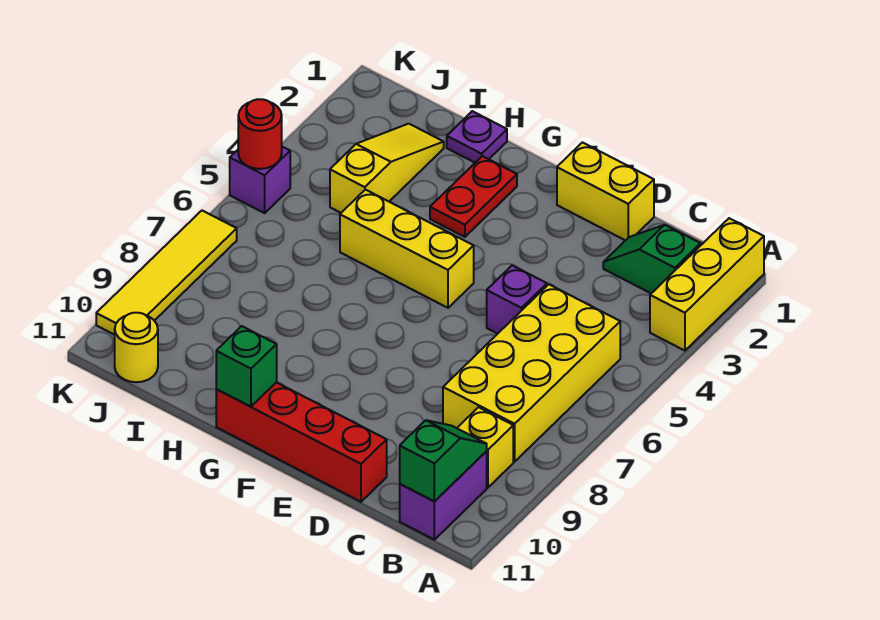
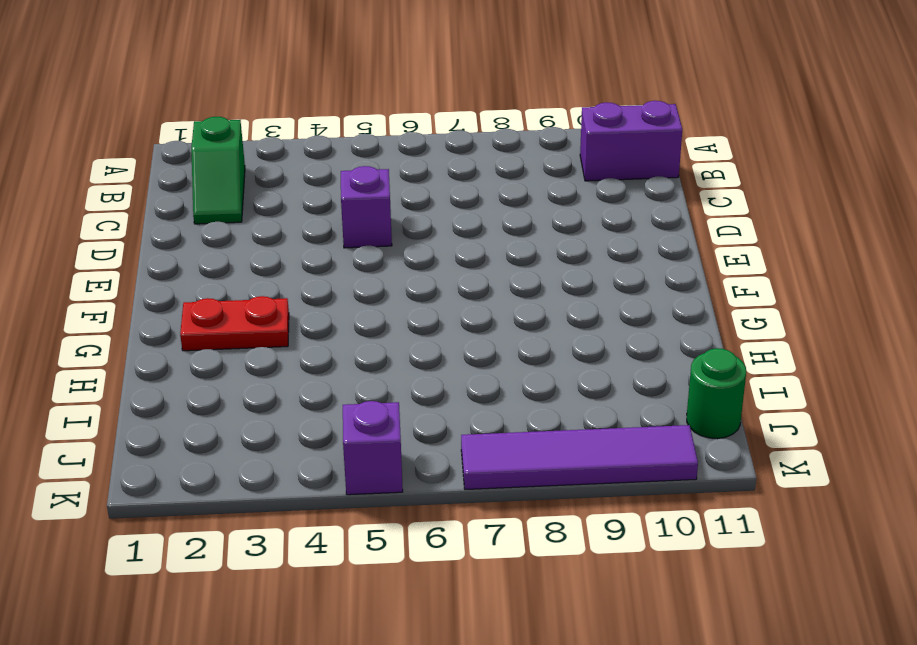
green round brick J11 level 1 -> yellow round brick J11 level 1
purple tile K7:K10 level 1 -> yellow tile K7:K10 level 1
none -> yellow brick A1:A3 level 1
none -> yellow brick B5:C8 level 1
none -> yellow brick B9 level 1

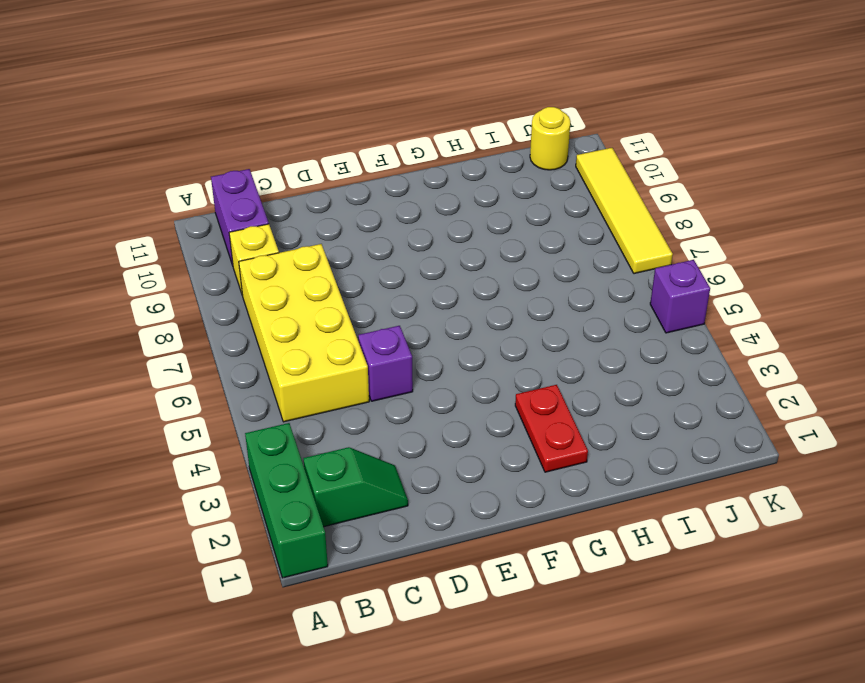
green brick A1:A3 level 1 -> yellow brick A1:A3 level 1
none -> yellow brick D1:E1 level 1
none -> red brick D11:G11 level 1
none -> yellow brick F5:H5 level 1

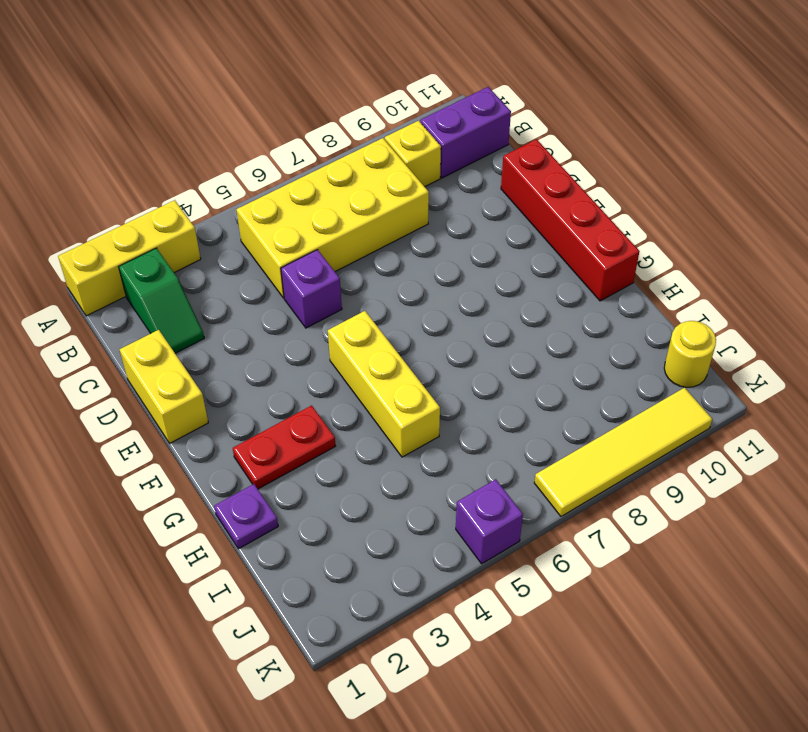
none -> yellow slope I2:I4 level 1 top 4
none -> green slope B10:B11 level 2 top 11
none -> green brick G11 level 2

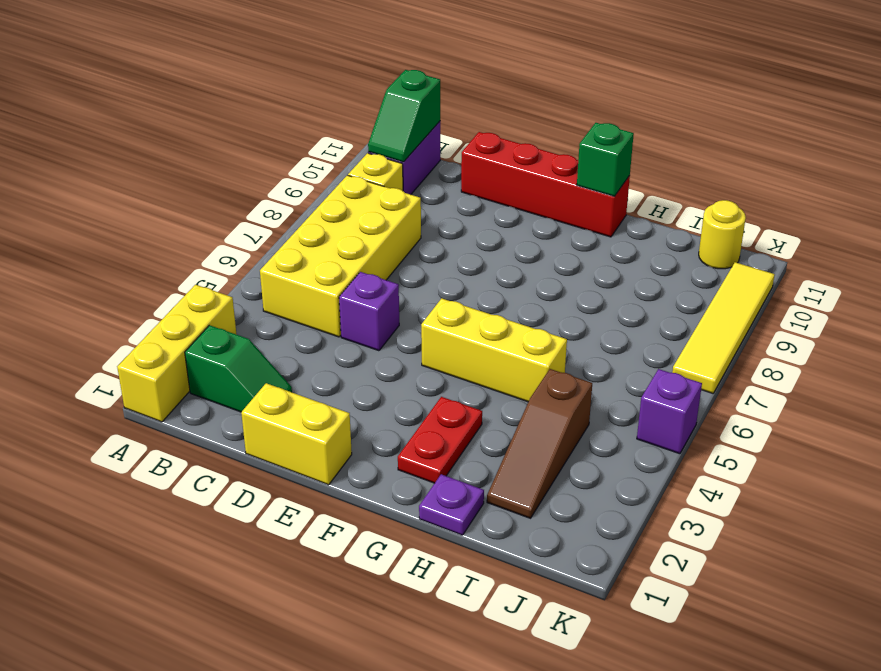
brown slope I2:I4 level 1 top 4 -> yellow slope I2:I4 level 1 top 4
none -> red round brick K5 level 2

